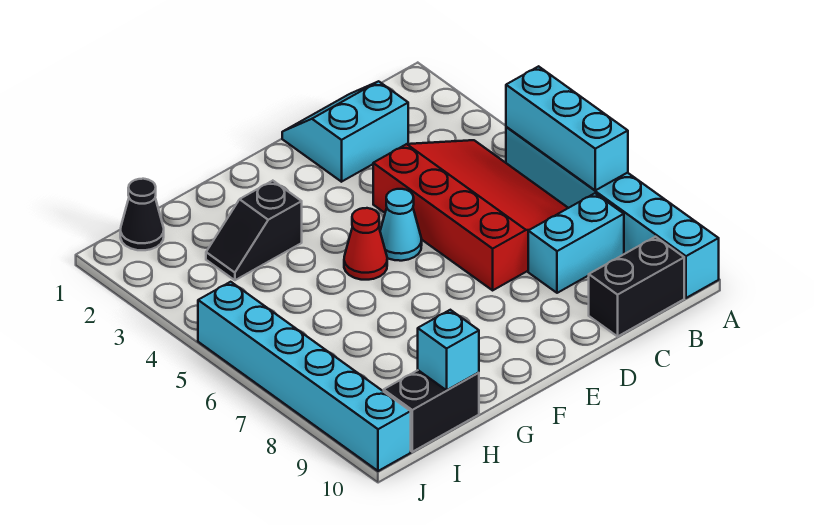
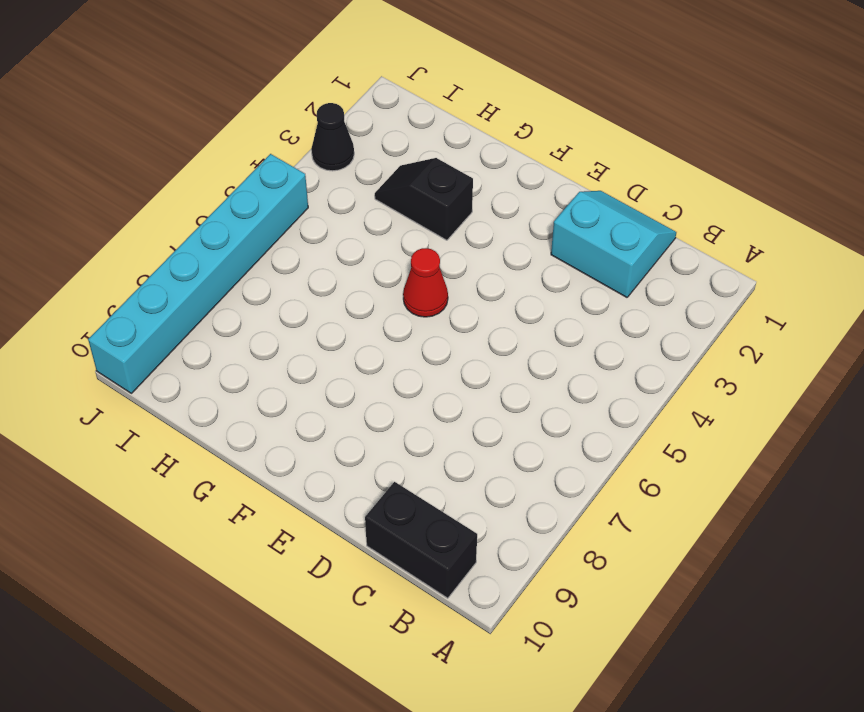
black cone J3 level 1 -> black cone I1 level 1
none -> cyan brick A5:A10 level 1
none -> red slope B4:D7 level 1 top D
none -> cyan brick B8:C8 level 1

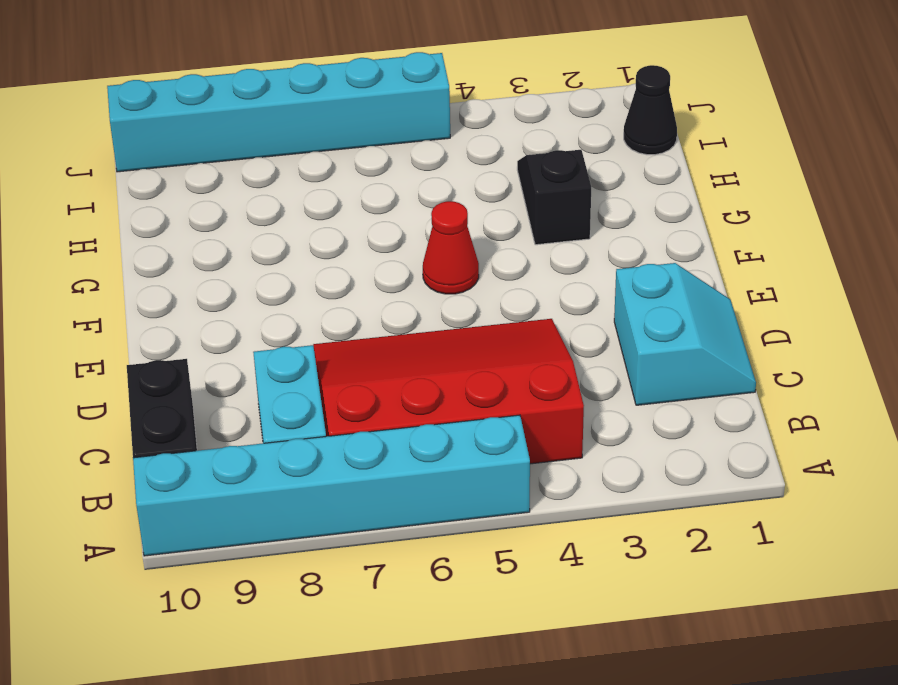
red slope B4:D7 level 1 top B -> red slope B4:D7 level 1 top D
none -> cyan cone E5 level 1
none -> black brick H10:I10 level 1
none -> cyan brick A5:A7 level 2

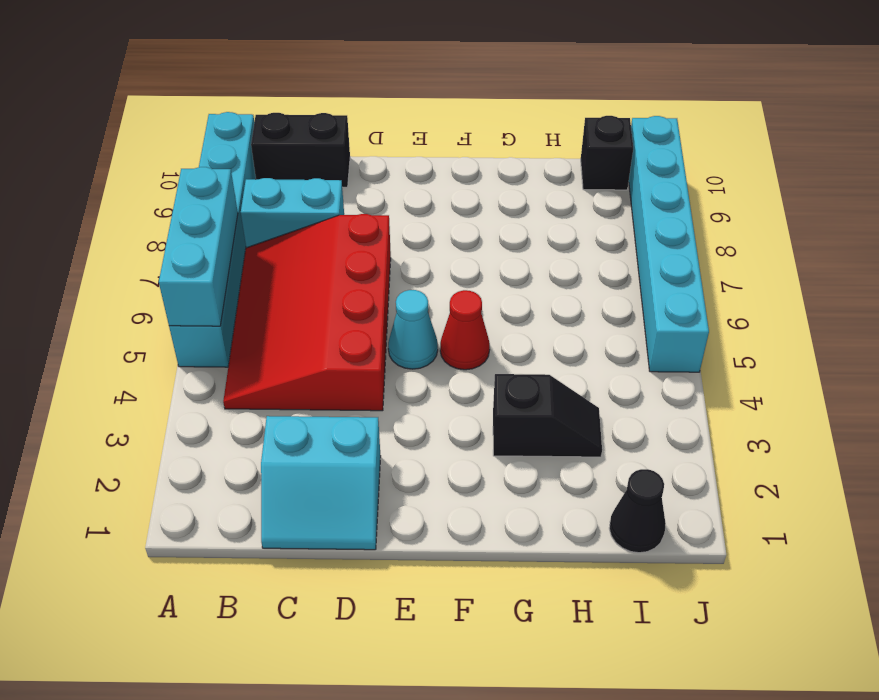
black brick I10 level 1 -> black brick H10:I10 level 1
none -> cyan brick H10 level 2

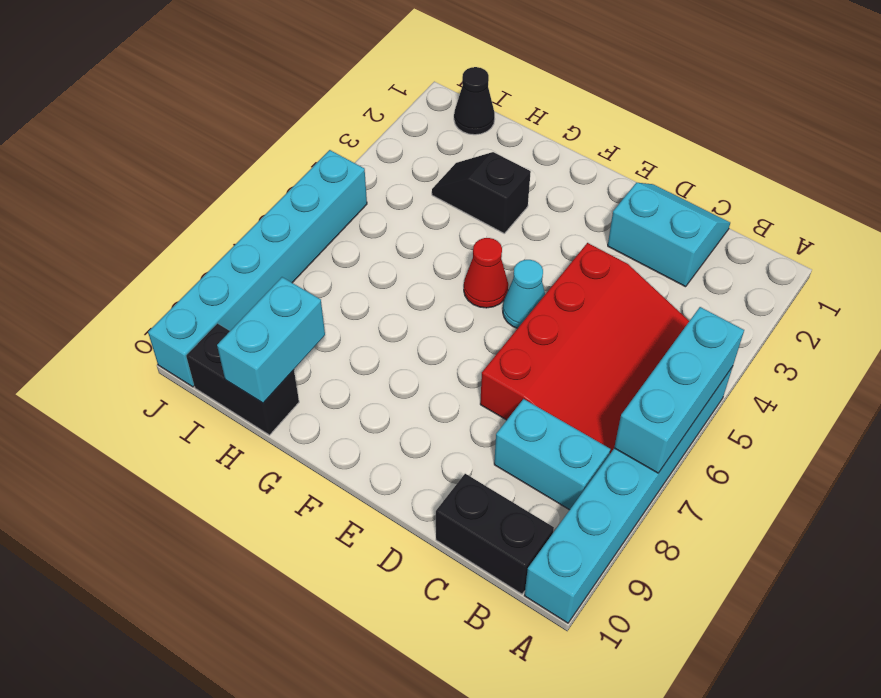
cyan brick H9:H10 level 2 -> cyan brick H10 level 2

